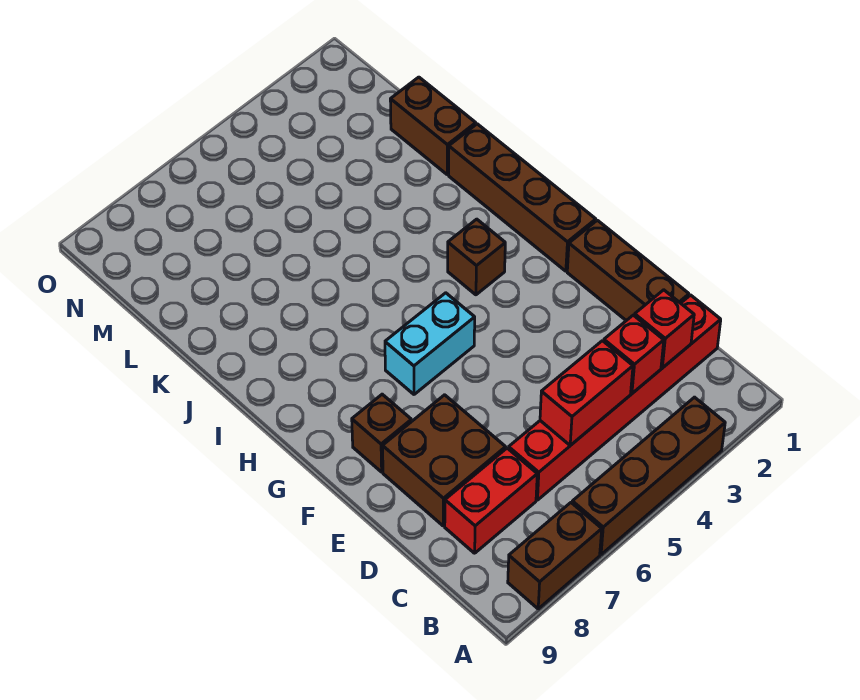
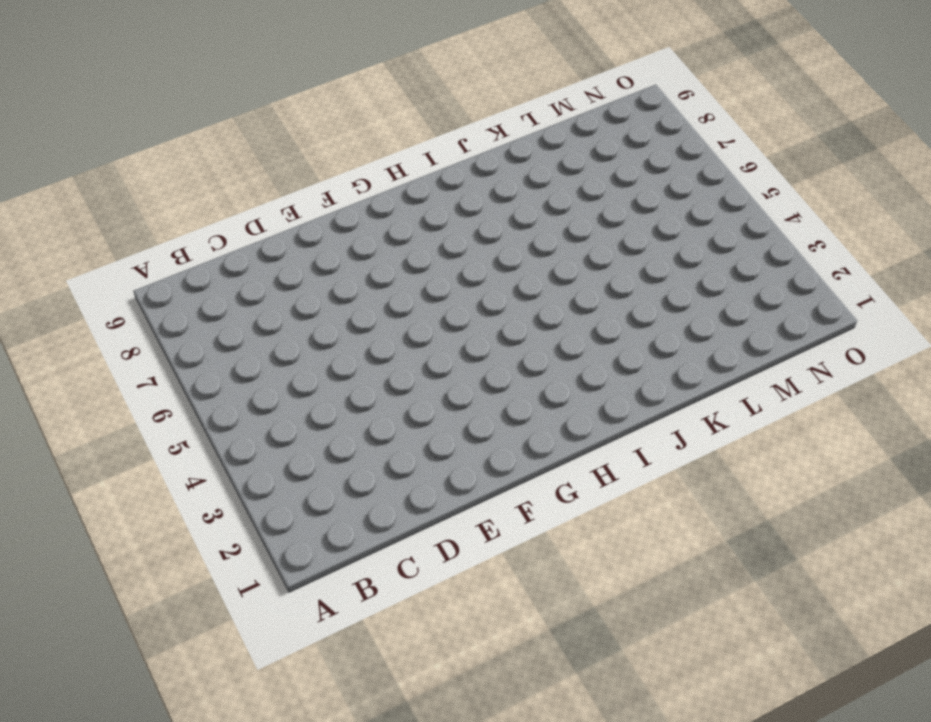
none -> brown brick A3:A6 level 1
none -> brown brick A7:A8 level 1
none -> red brick C1:C6 level 1

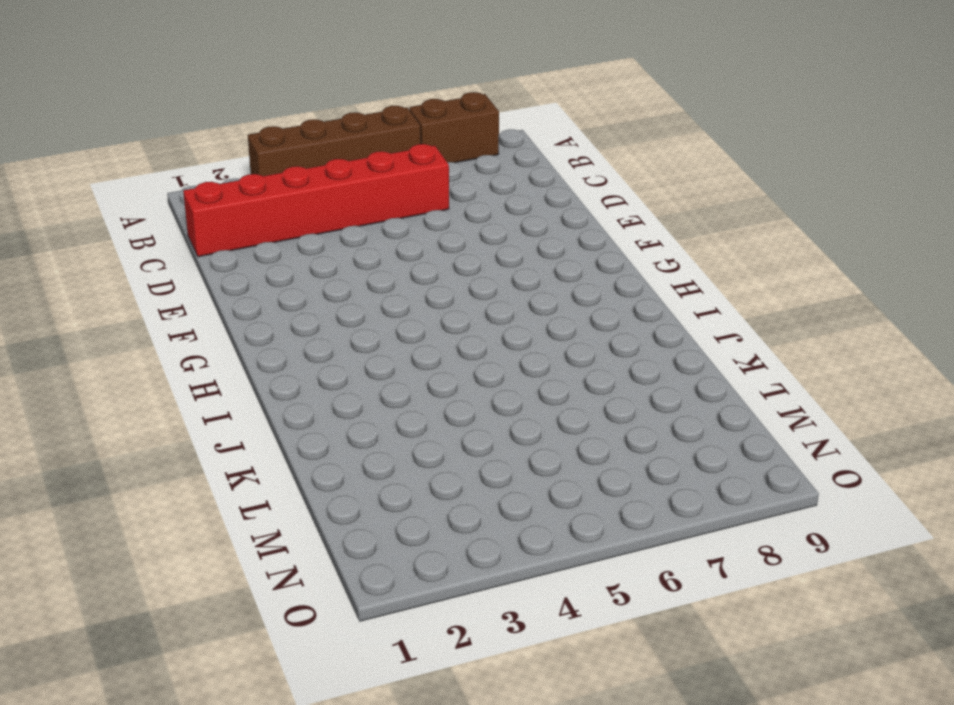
none -> red brick C7:C8 level 1
none -> brown brick D1:F1 level 1
none -> brown brick D7:E8 level 1

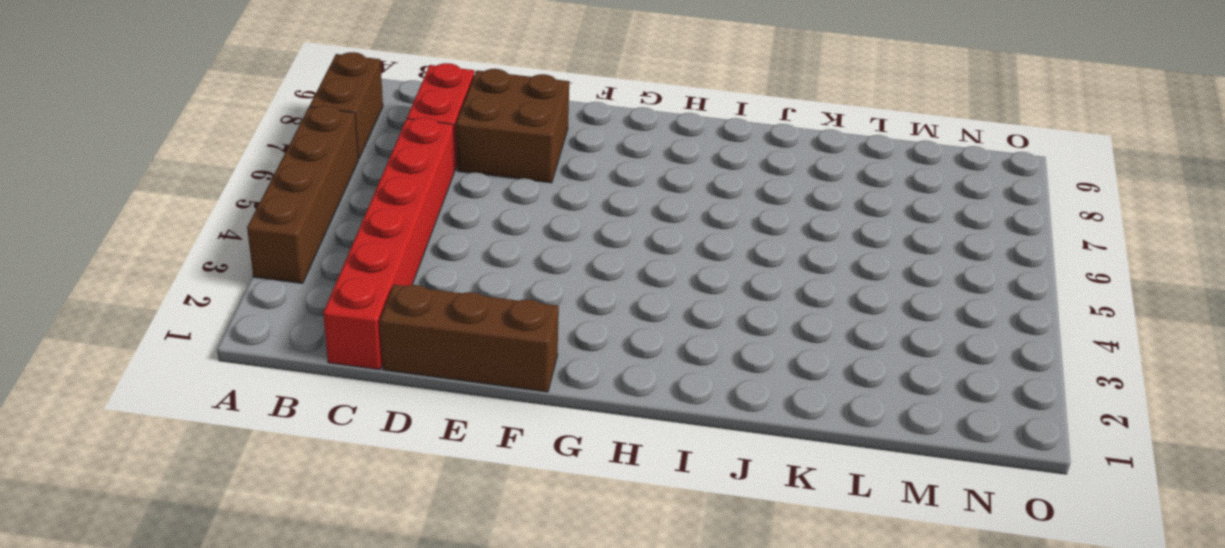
none -> brown brick F8 level 1
none -> brown brick G1:J1 level 1
none -> cyan brick G5:G6 level 1

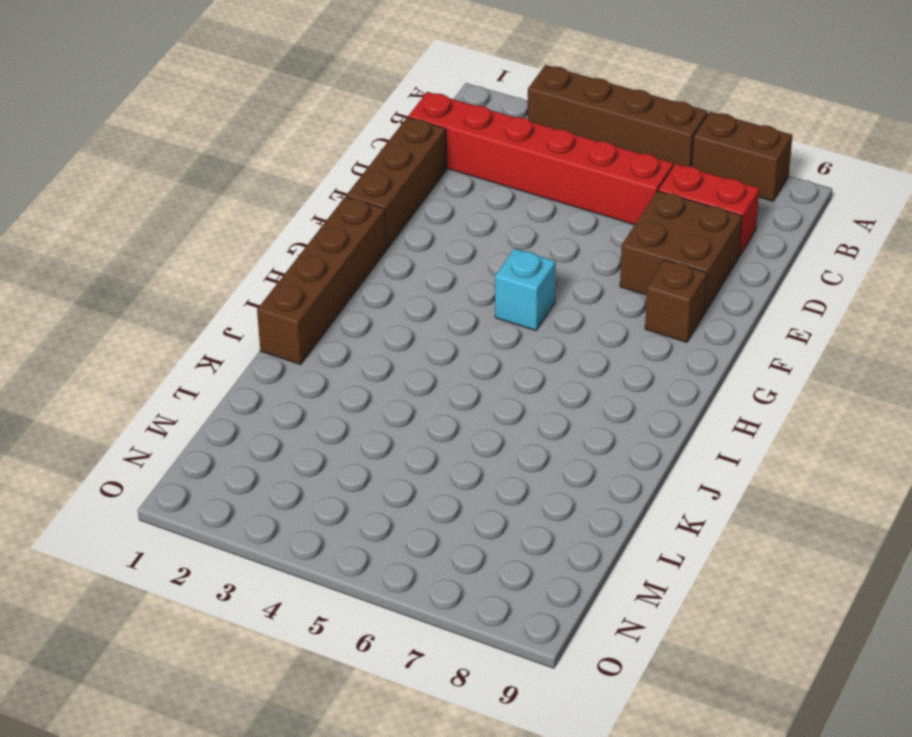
cyan brick G5 level 1 -> cyan brick G5:G6 level 1
none -> brown brick H3 level 1
none -> brown brick K1:L1 level 1
none -> red brick C2 level 2

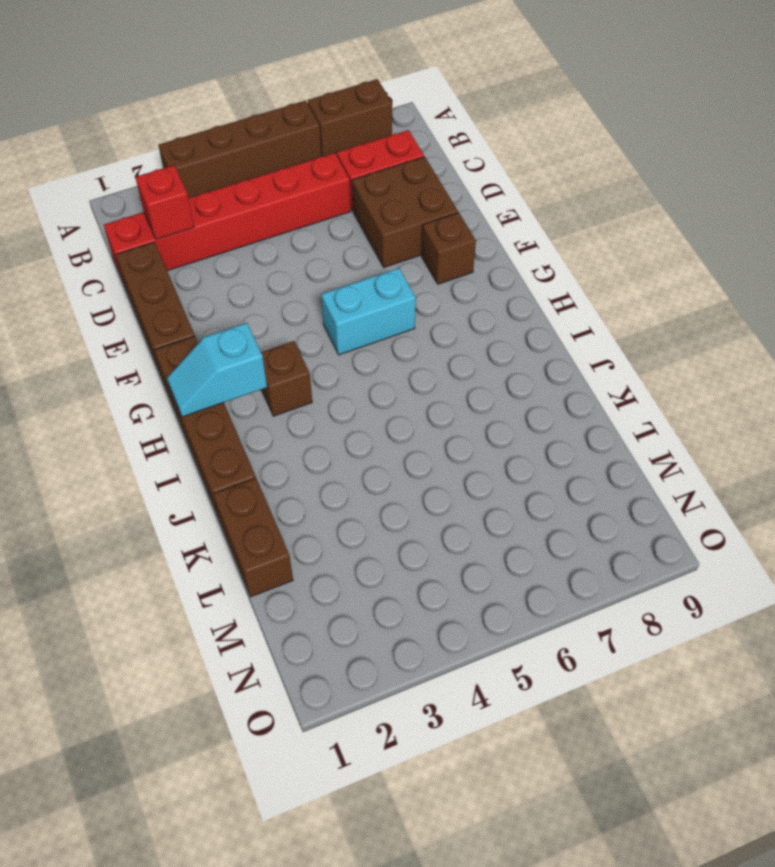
cyan slope H1:H2 level 2 top 2 -> none
none -> red brick C3 level 2
none -> red brick C4:C5 level 2

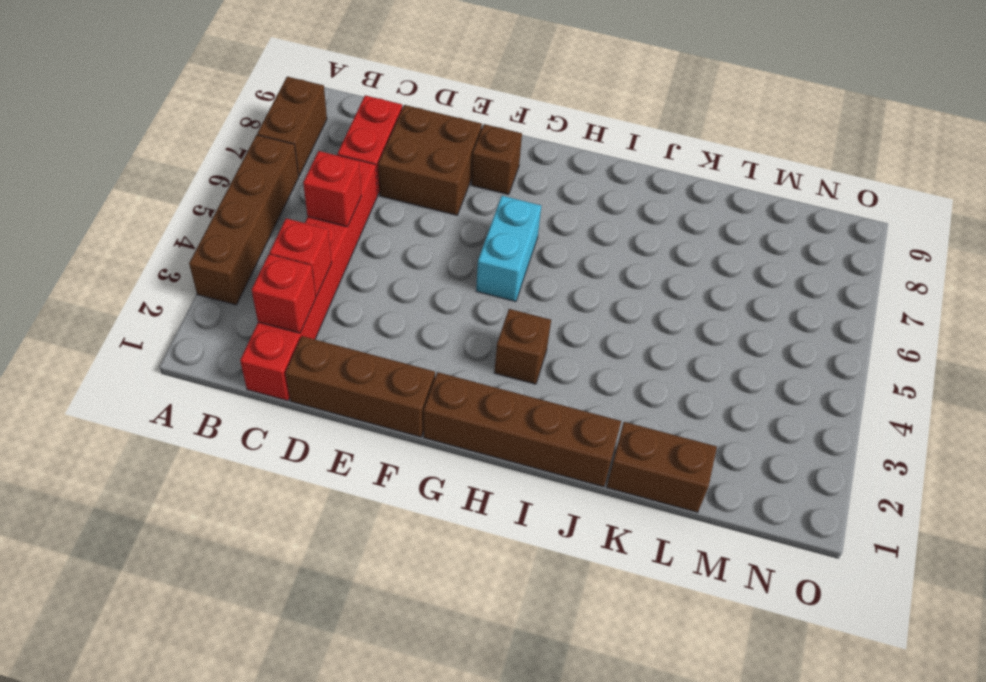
red brick C5 level 2 -> red brick C4:C5 level 2

